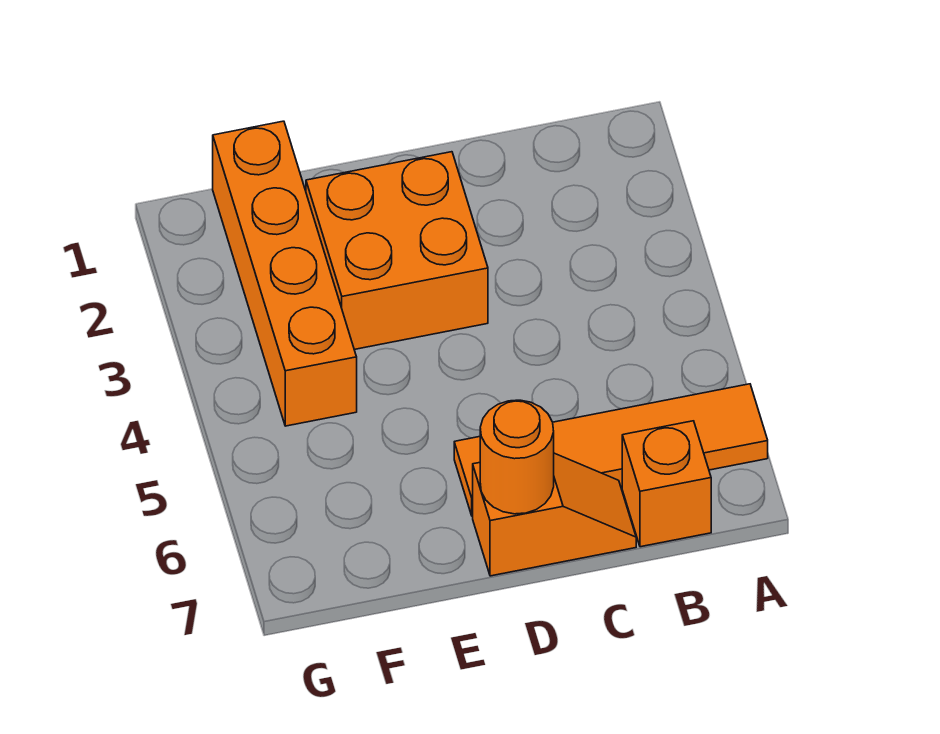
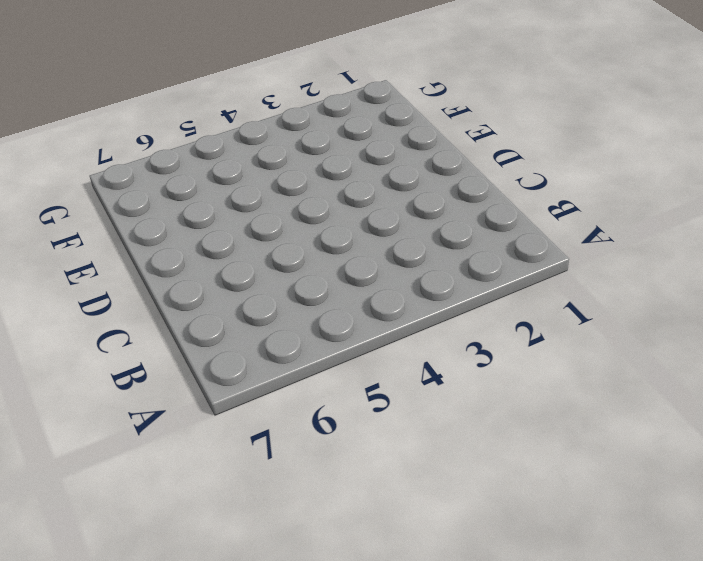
none -> orange tile A6:D6 level 1
none -> orange brick B7 level 1

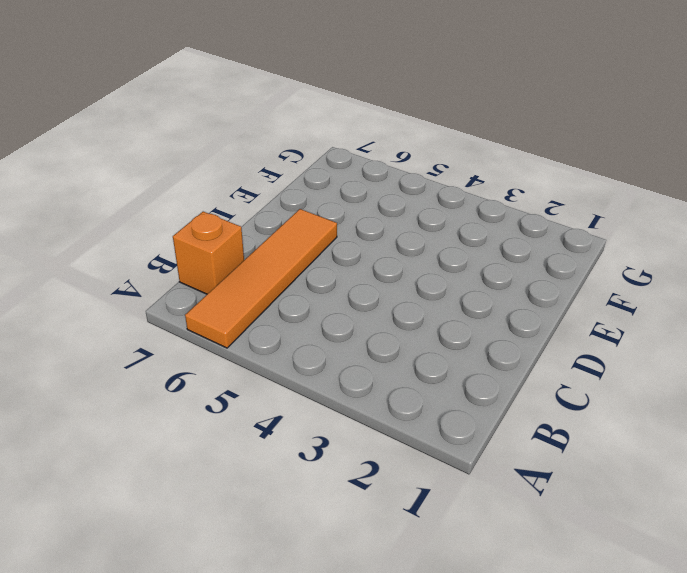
none -> orange slope C7:D7 level 1 top D
none -> orange brick D2:E3 level 1

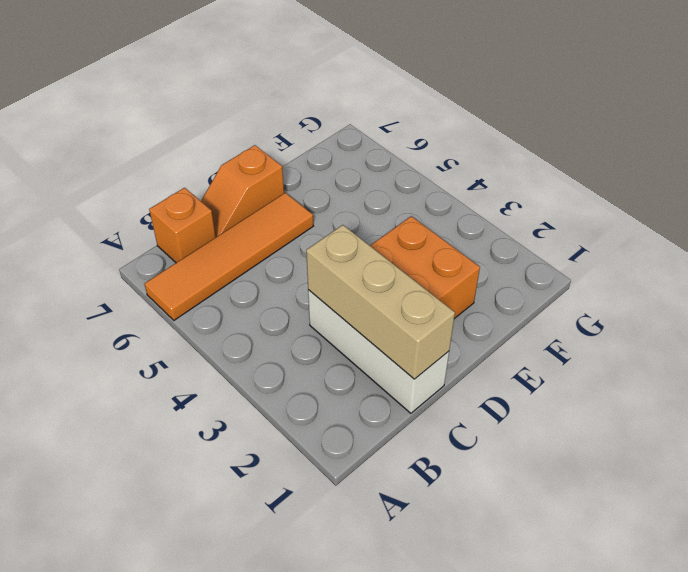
white brick C1:C3 level 1 -> none
tan brick C1:C3 level 2 -> none
none -> orange brick F1:F4 level 1
none -> orange round brick D7 level 2

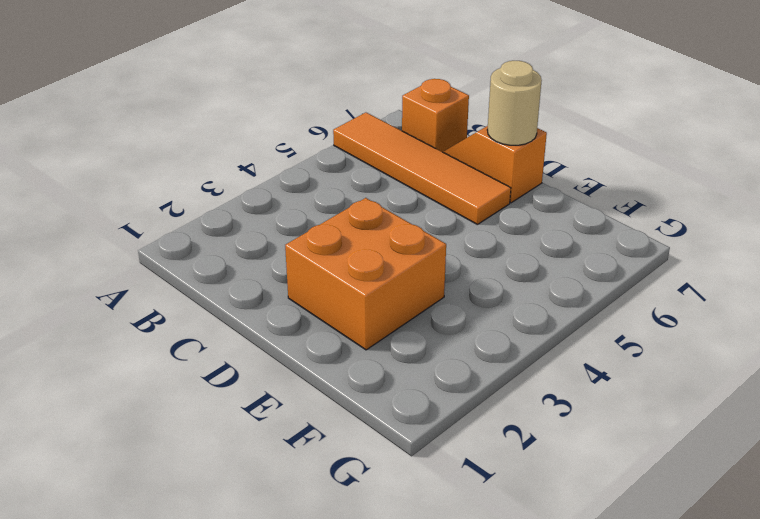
tan round brick D7 level 2 -> orange round brick D7 level 2
none -> orange brick F1:F4 level 1

